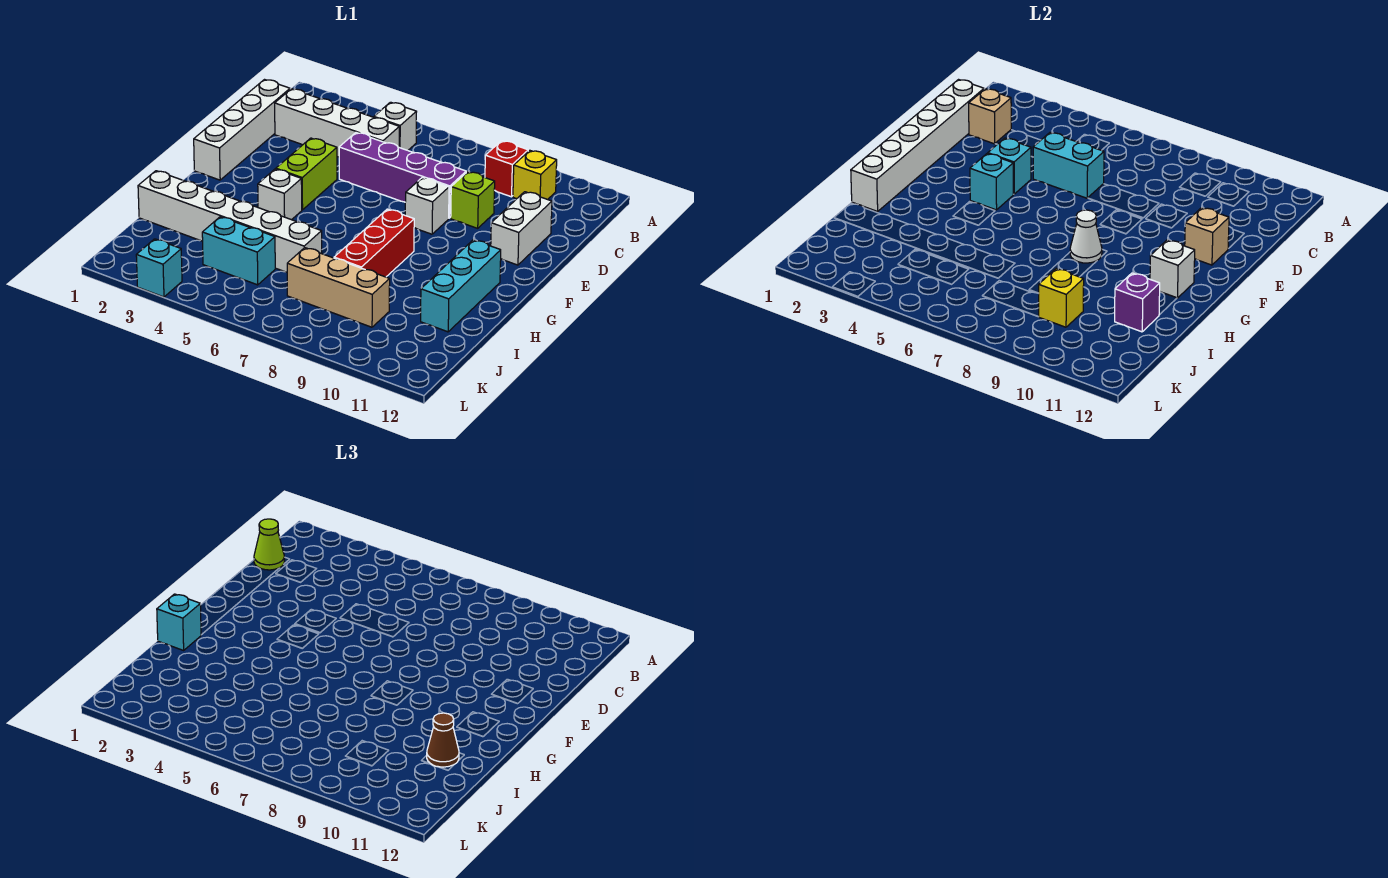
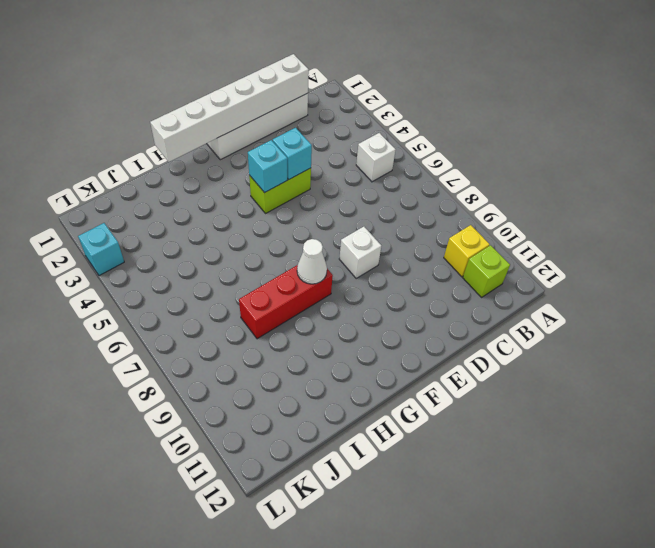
lime brick B11 level 1 -> lime brick D9 level 1
none -> red brick B9 level 1
none -> white brick C2:C5 level 1
none -> purple brick D5:D8 level 1
none -> white brick D11:E11 level 1

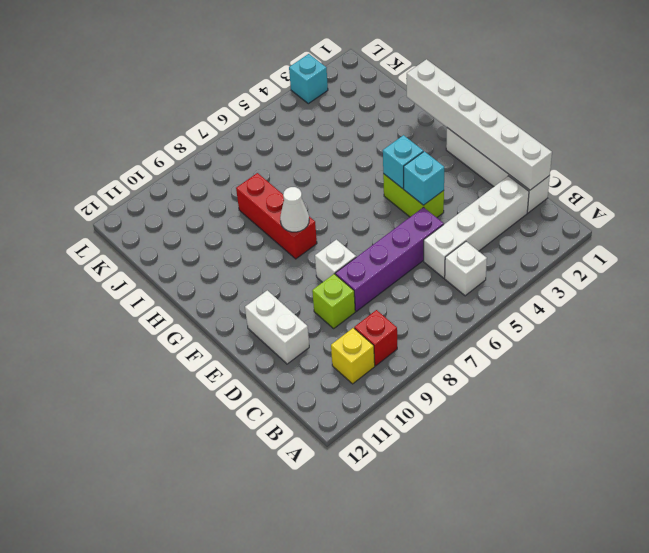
none -> white brick G4 level 1
none -> cyan brick G11:I11 level 1
none -> white brick I1:I6 level 1
none -> cyan brick J4:J5 level 1

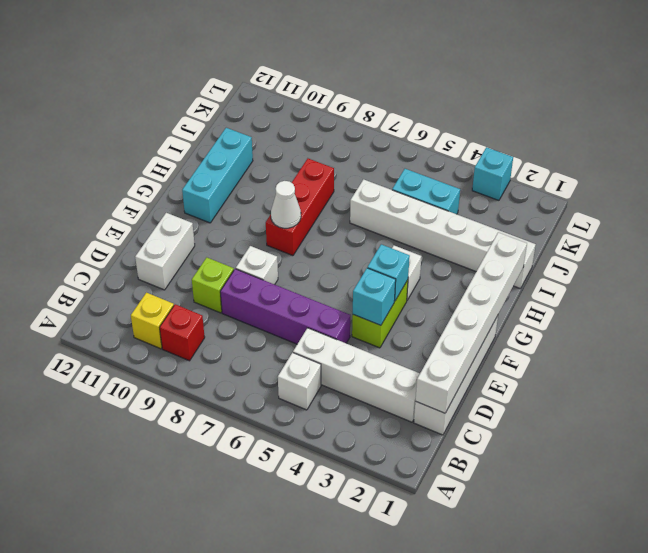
none -> tan brick J7:J9 level 1
none -> tan brick C2 level 2
none -> cyan brick D5:D6 level 2
none -> tan brick E11 level 2

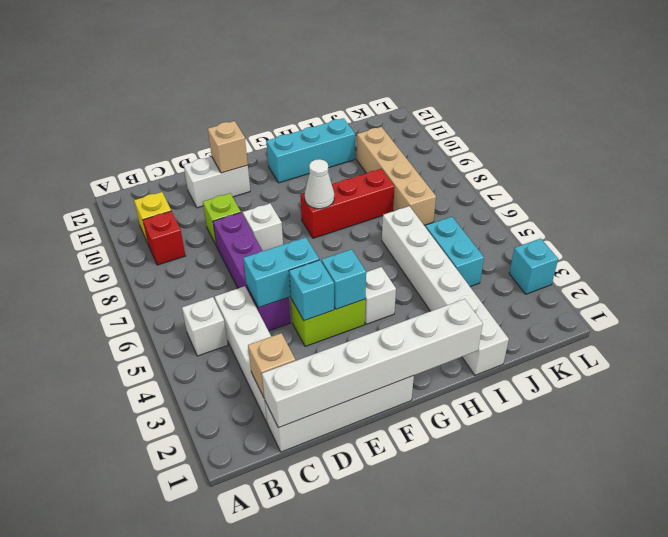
cyan brick D5:E5 level 2 -> cyan brick D5:D6 level 2
tan brick J7:J10 level 1 -> tan brick J7:J9 level 1
none -> white brick G11 level 2
none -> purple brick I11 level 2
none -> yellow brick J9 level 2
none -> lime cone C1 level 3

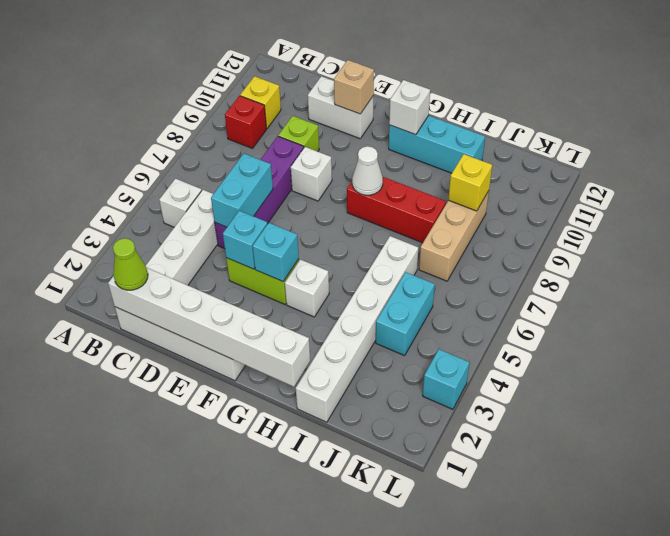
none -> tan brick C2 level 2
none -> purple brick I11 level 2
none -> cyan brick H1 level 3
none -> brown cone I11 level 3

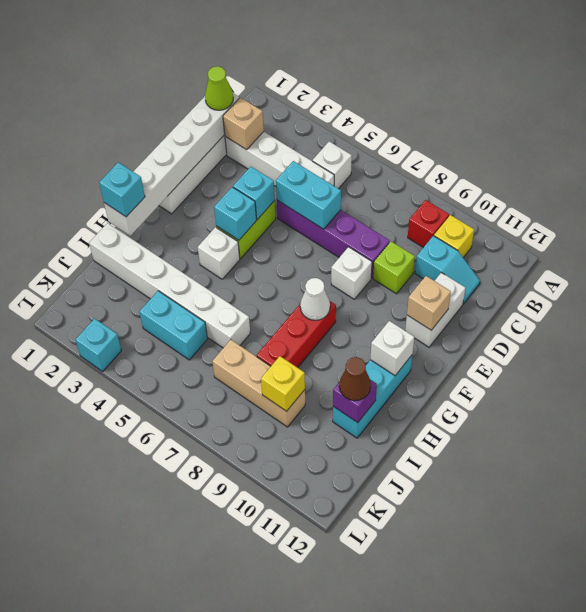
cyan slope C10:C11 level 1 top 10 -> none

